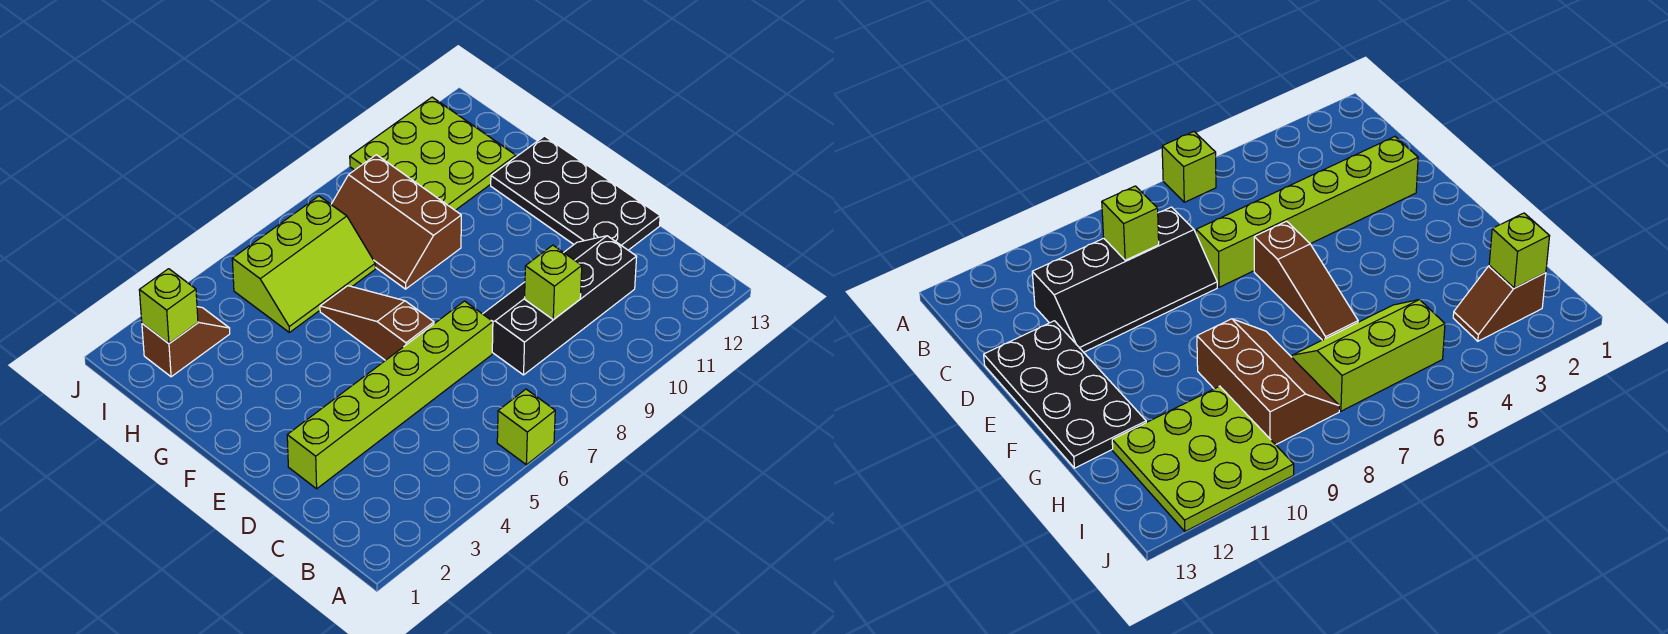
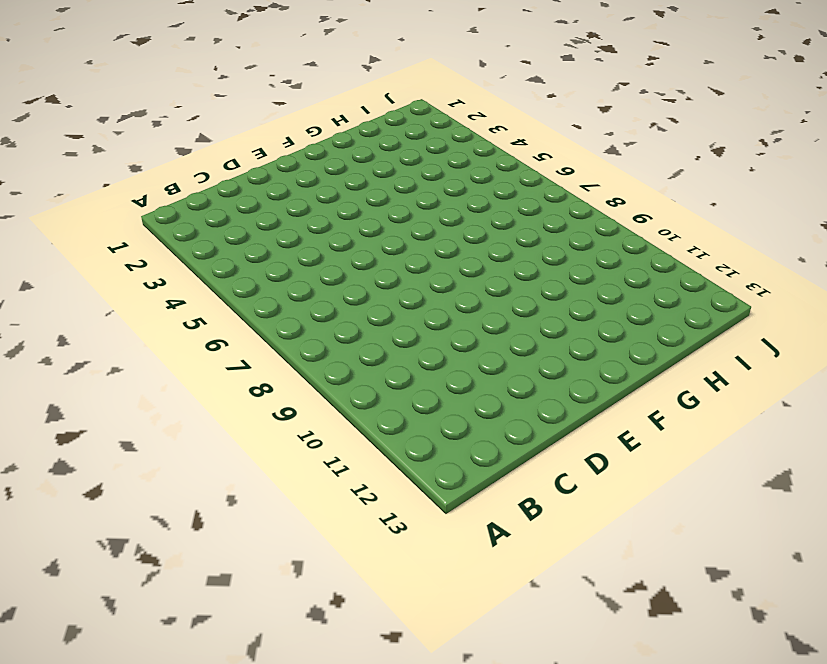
none -> lime brick A6 level 1
none -> black slope C8:D11 level 1 top C

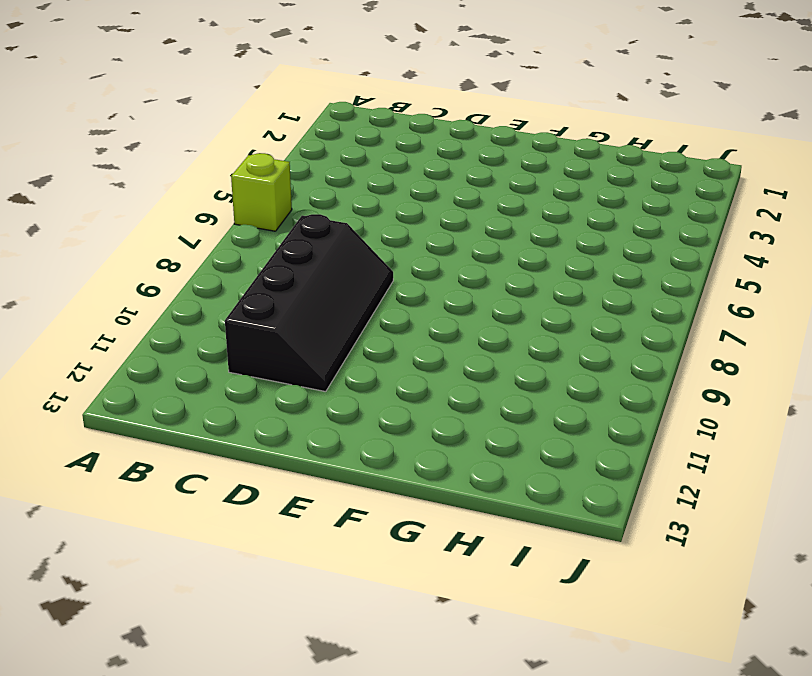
none -> lime brick D2:D7 level 1
none -> black plate D12:G13 level 1

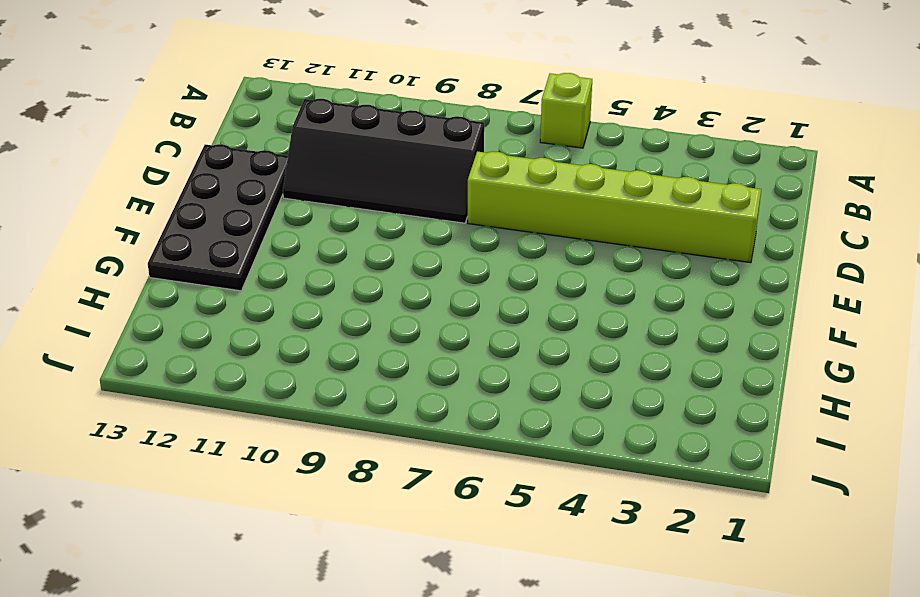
none -> brown slope E6:G6 level 1 top E
none -> brown slope G8:I9 level 1 top 9

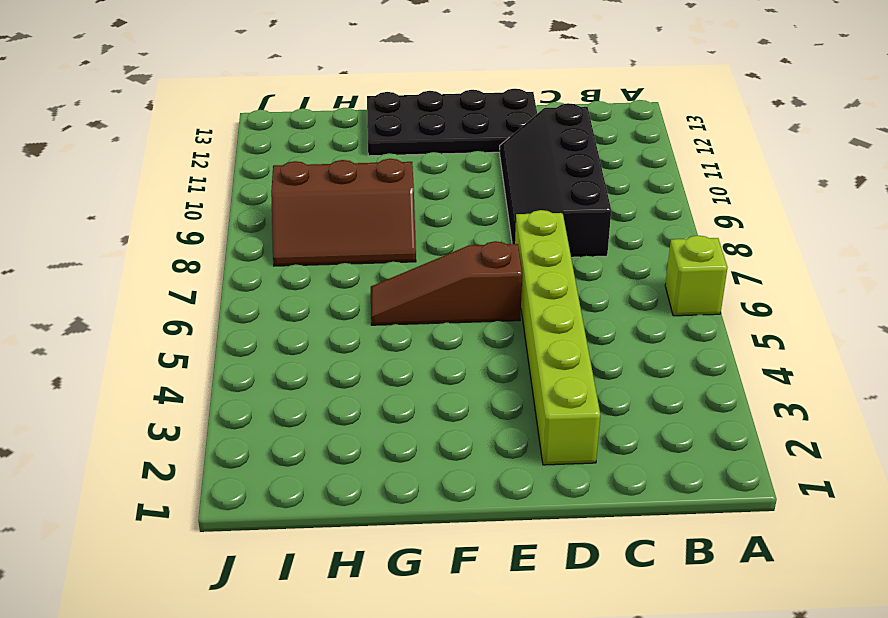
none -> lime slope H5:I7 level 1 top I
none -> lime plate H10:J12 level 1

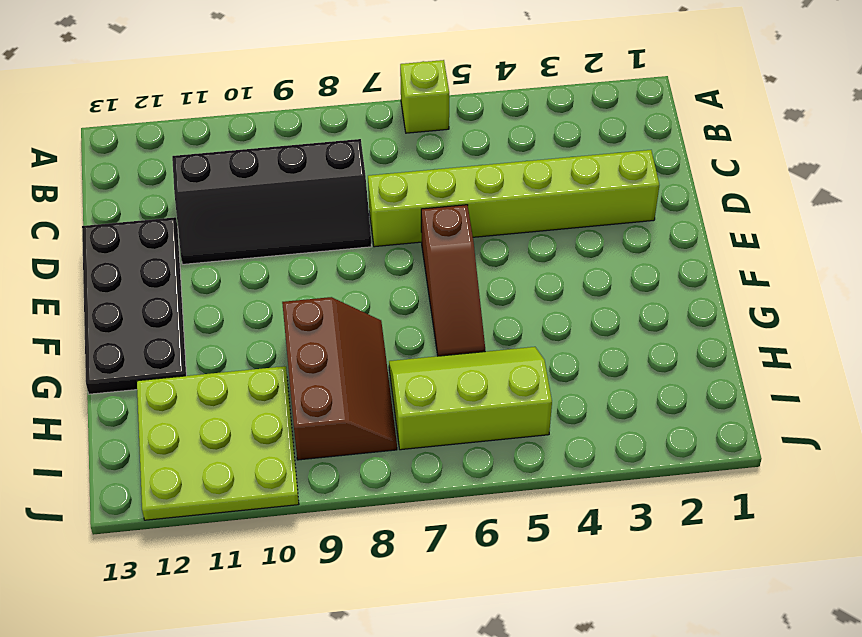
none -> brown slope I2:I3 level 1 top 2
none -> lime brick C9 level 2

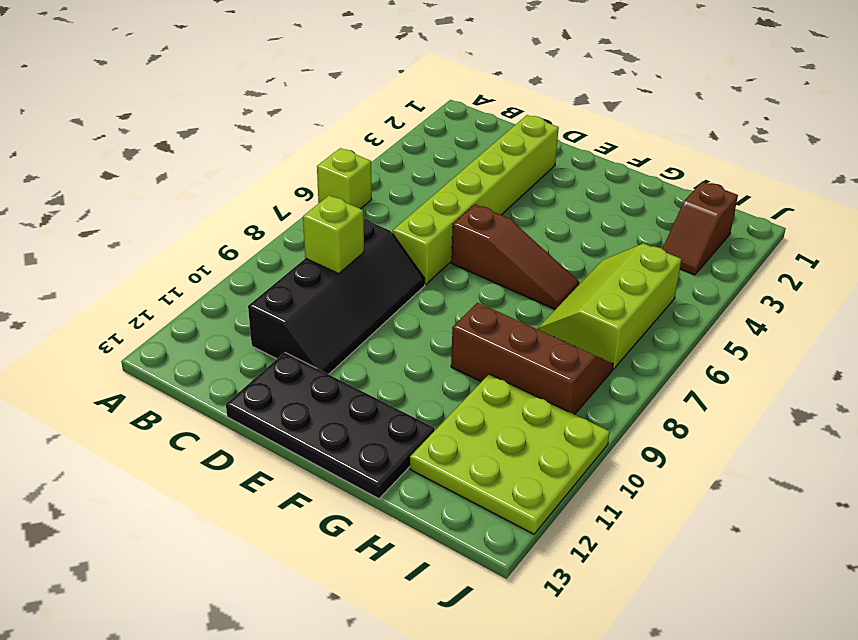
none -> lime brick I2 level 2

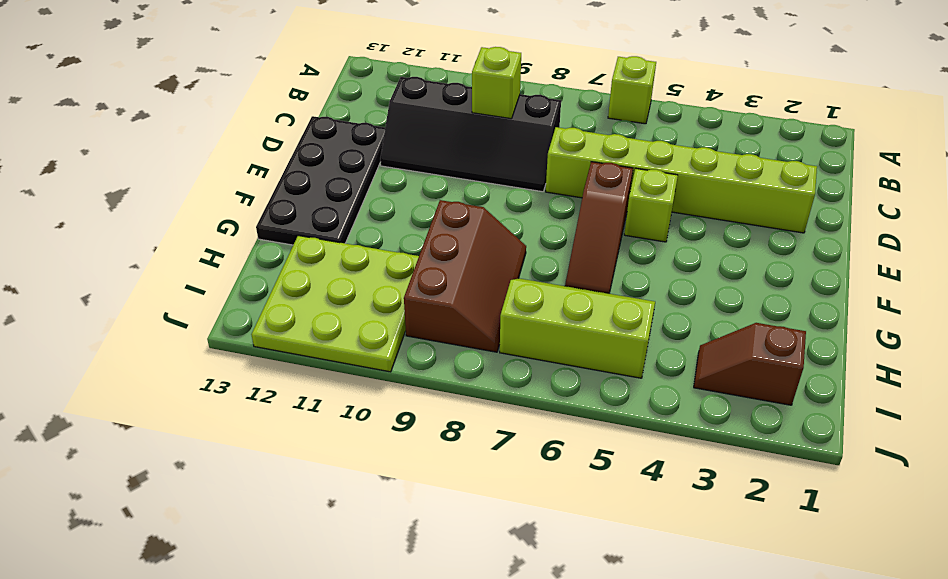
lime brick E5 level 1 -> lime brick I2 level 2

